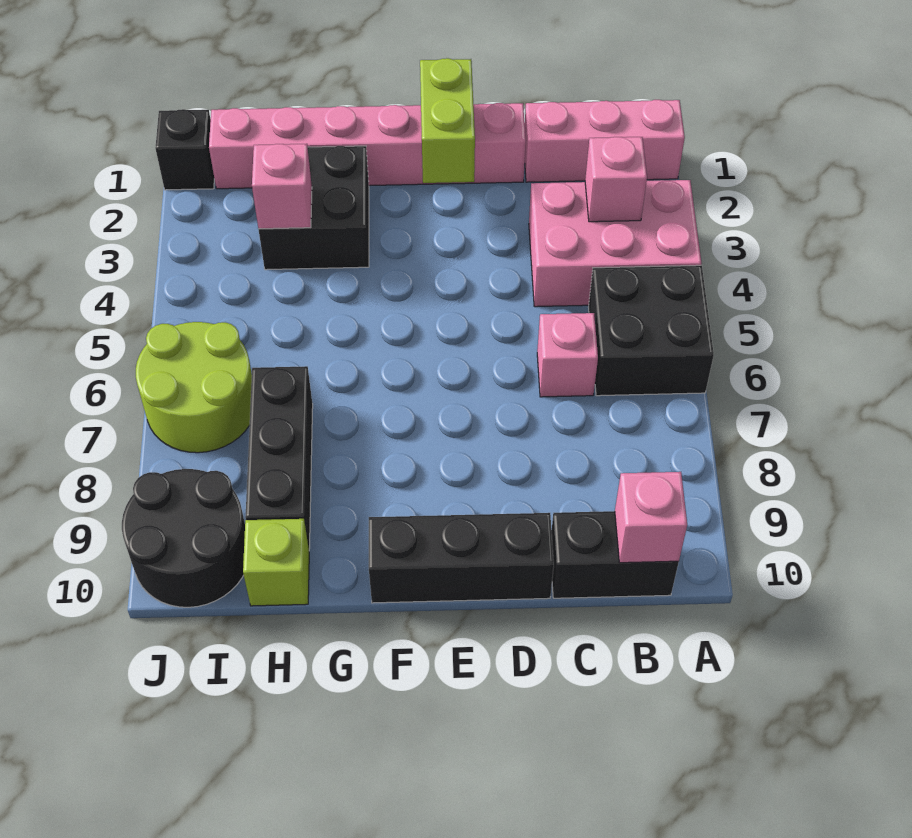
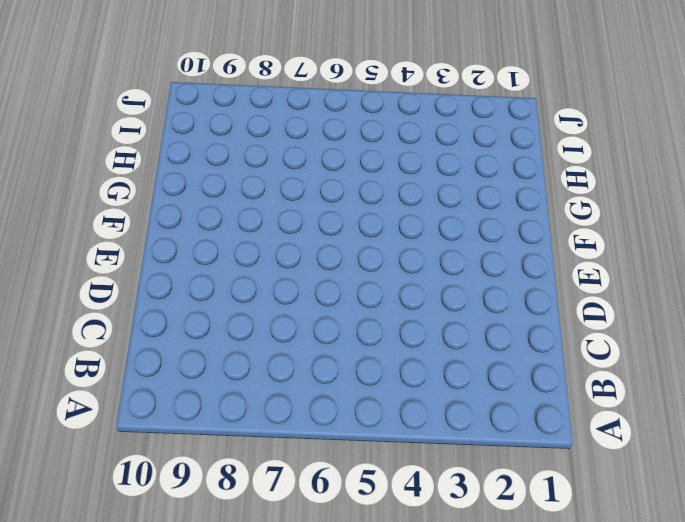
none -> pink brick A1:C1 level 1
none -> pink brick A3:C4 level 1
none -> black brick A5:B6 level 1

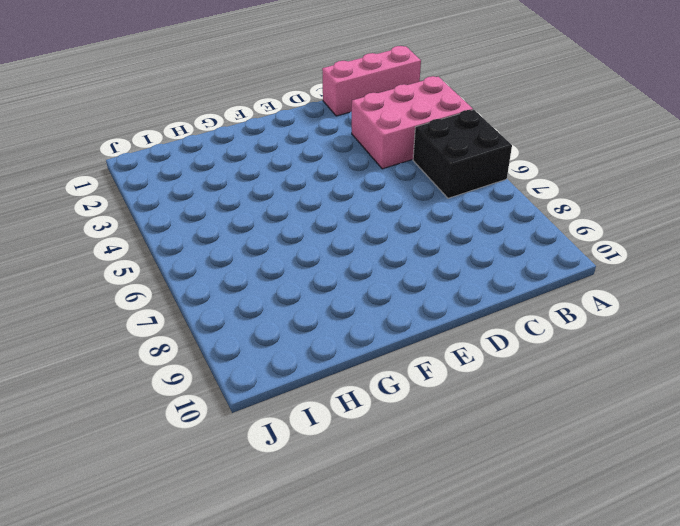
none -> black brick B10:C10 level 1
none -> pink brick C6 level 1
none -> pink brick D1:I1 level 1

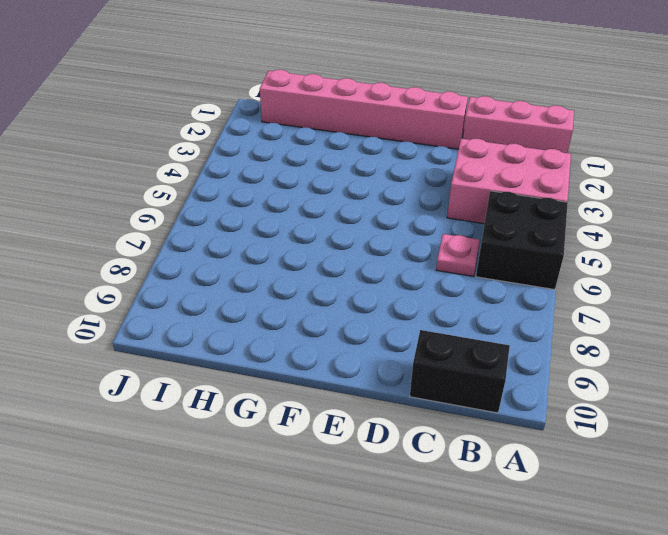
pink plate C6 level 1 -> pink brick C6 level 1
none -> black brick D10:F10 level 1
none -> black brick G2:H3 level 1
none -> black brick H7:H9 level 1

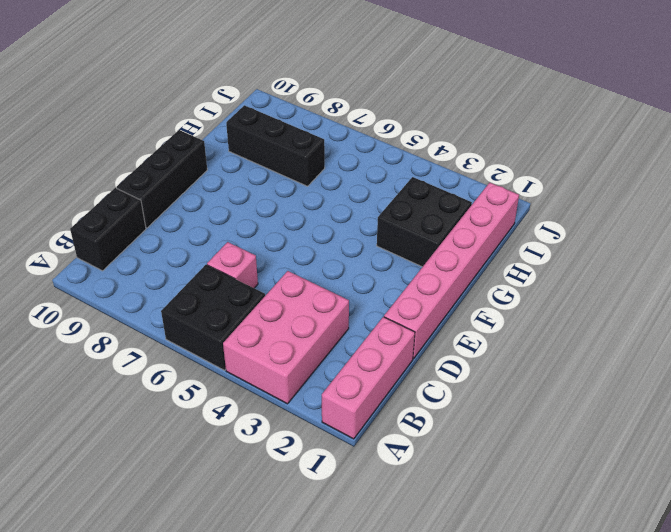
none -> lime brick H10 level 1
none -> lime round brick I6:J7 level 1
none -> black round brick I9:J10 level 1

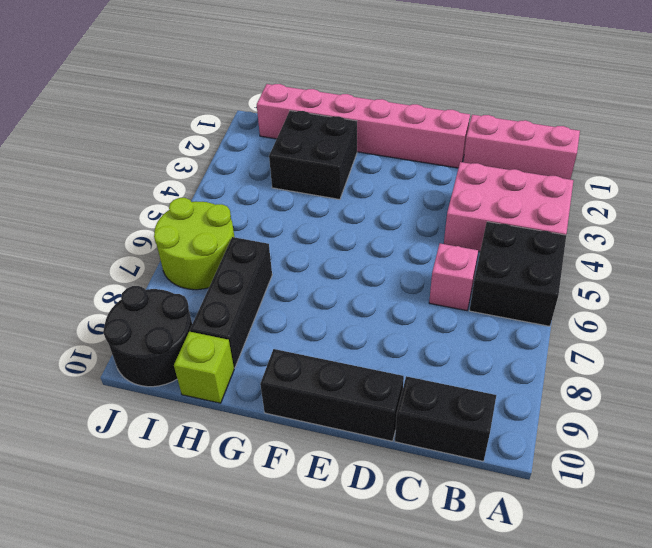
none -> black brick J1 level 1
none -> pink brick B3 level 2
none -> pink brick B10 level 2

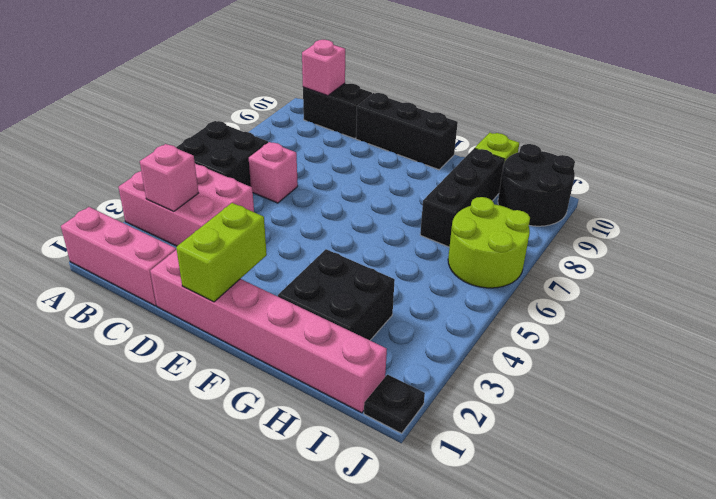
black plate J1 level 1 -> black brick J1 level 1
none -> pink brick H3 level 2

